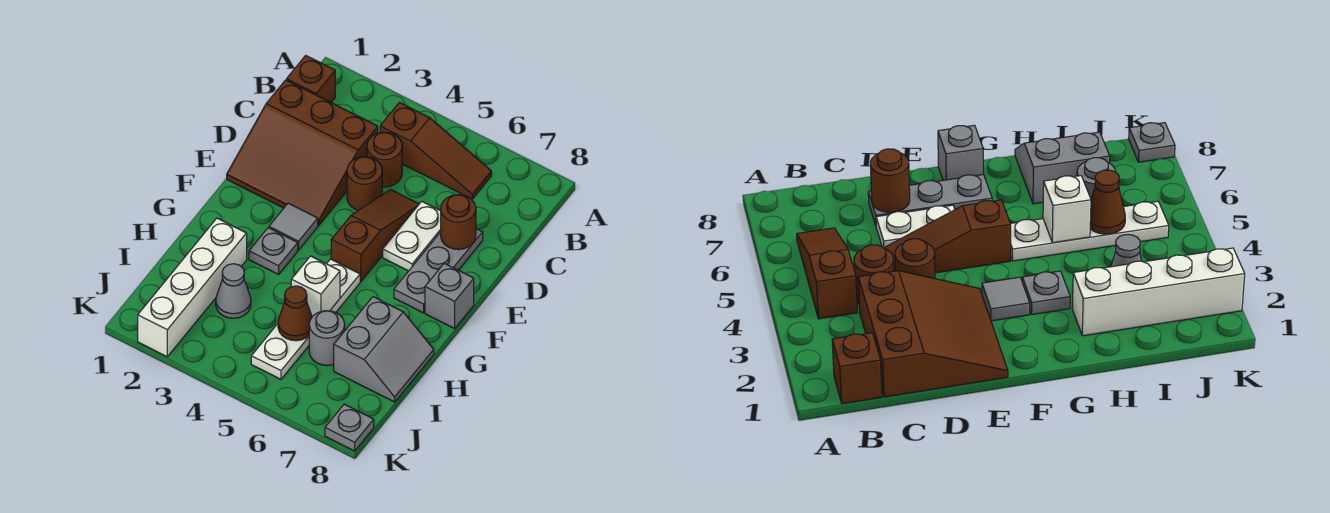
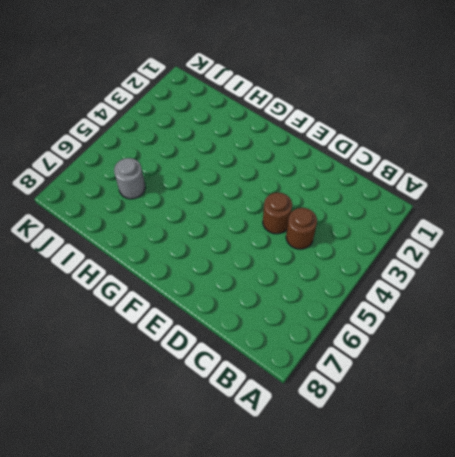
none -> brown brick B1 level 1
none -> brown slope B4:B6 level 1 top 4
none -> brown slope C1:E3 level 1 top C

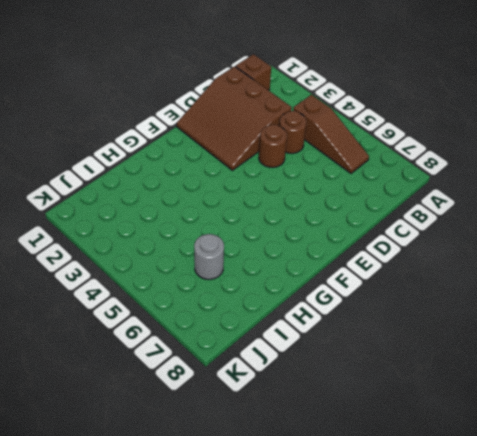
none -> brown slope D5:F5 level 1 top F
none -> white plate D6:E6 level 1
none -> grey plate D7:F7 level 1

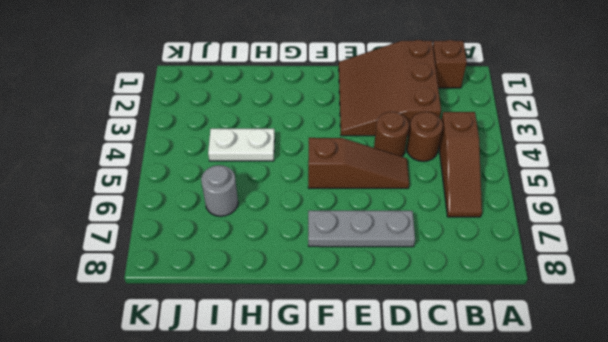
white plate H4:I4 level 1 -> white plate D6:E6 level 1
none -> grey tile F3 level 1
none -> grey brick F8 level 1
none -> grey plate G3 level 1

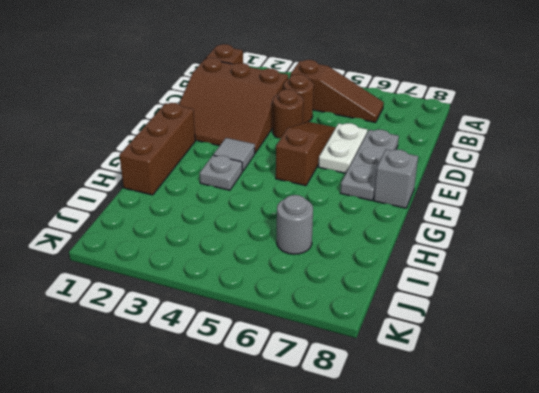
brown brick F1:H1 level 1 -> none
none -> white plate G5:J5 level 1
none -> white brick H2:K2 level 1
none -> grey slope H7:I8 level 1 top 7

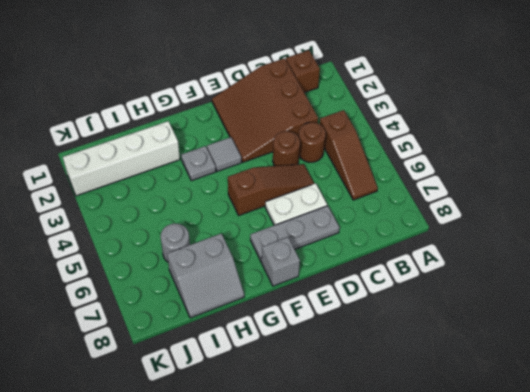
none -> white plate G5:J5 level 1
none -> grey cone I3 level 1
none -> grey plate K8 level 1

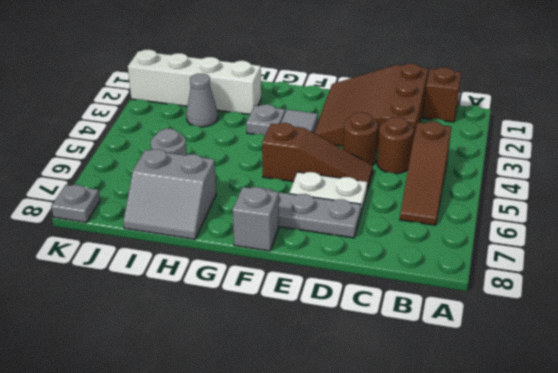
none -> white plate G5:J5 level 1
none -> brown round brick D7 level 2
none -> white brick H5 level 2

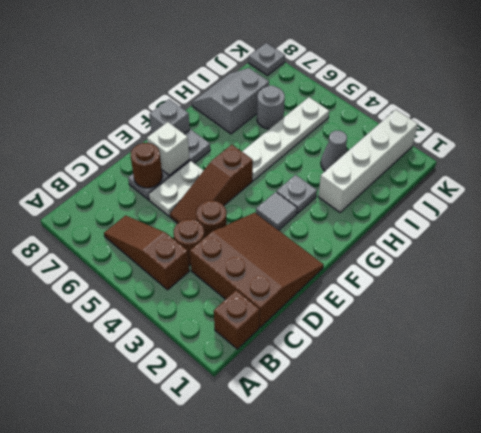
white brick E7 level 2 -> white brick H5 level 2
none -> brown cone I5 level 2

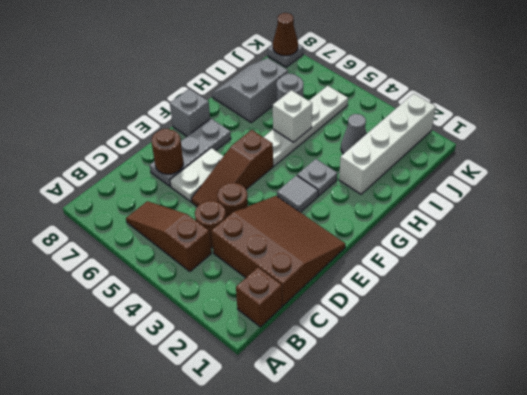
brown cone K8 level 2 -> brown cone I5 level 2

